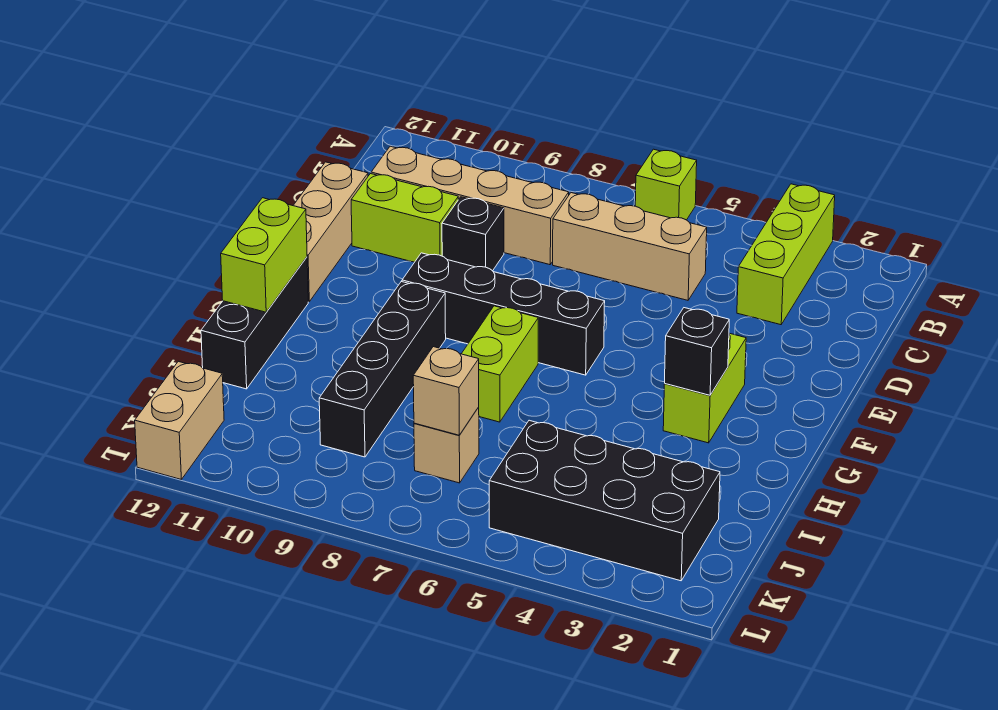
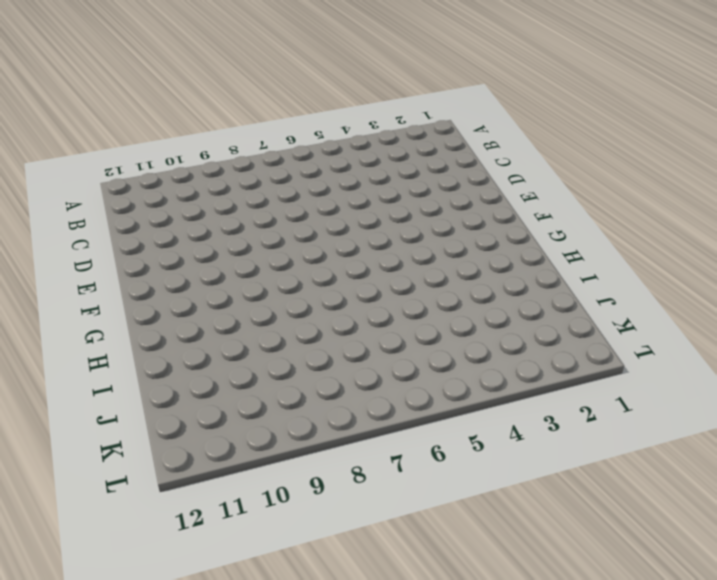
none -> lime brick A3:C3 level 1
none -> lime brick A6 level 1
none -> tan brick C5:C7 level 1

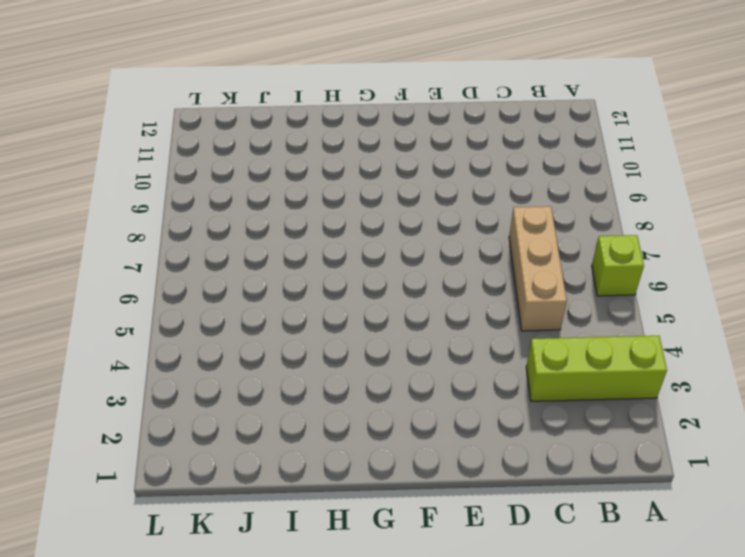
none -> tan brick C8:C11 level 1
none -> black brick D9 level 1
none -> lime brick D10:D11 level 1

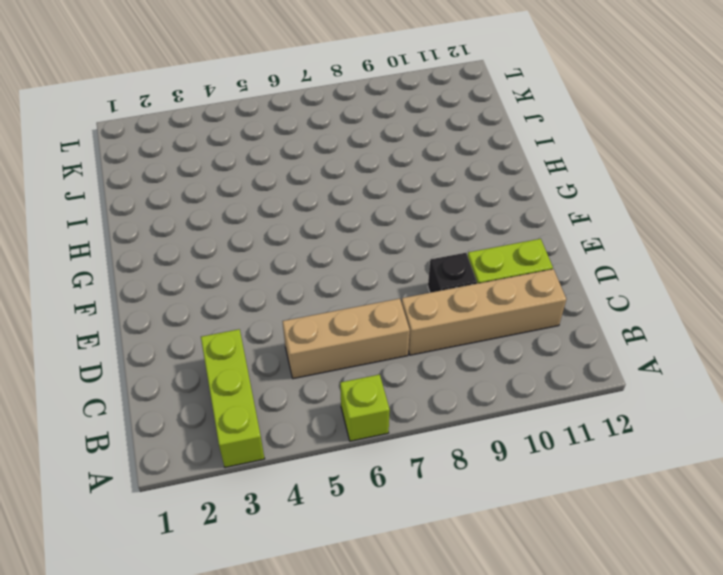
none -> tan brick D12:F12 level 1
none -> lime brick F3:G3 level 1
none -> black brick F6:F9 level 1

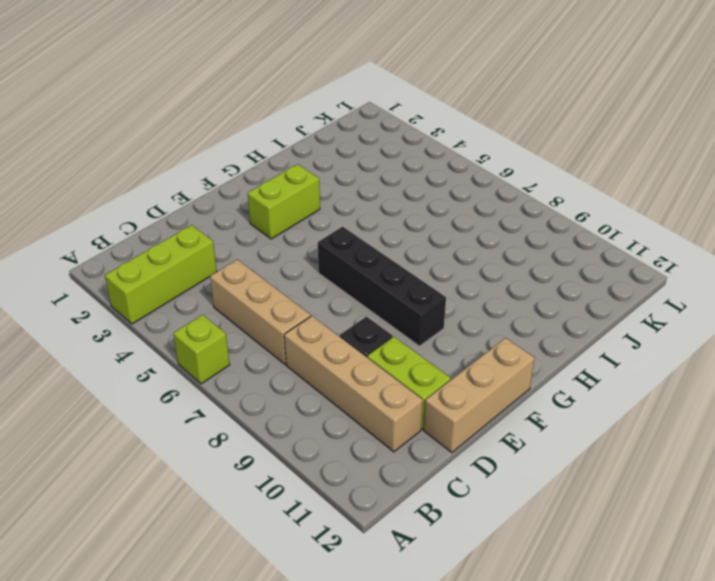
none -> lime brick G7:H7 level 1
none -> black brick G9:J9 level 1
none -> black brick G12:I12 level 1

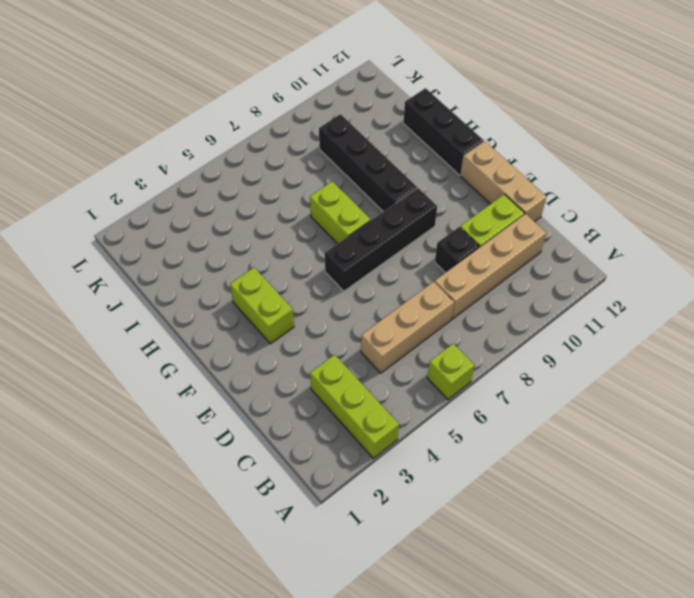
none -> black brick J2:K5 level 1
none -> tan brick J7 level 1
none -> tan brick K12:L12 level 1

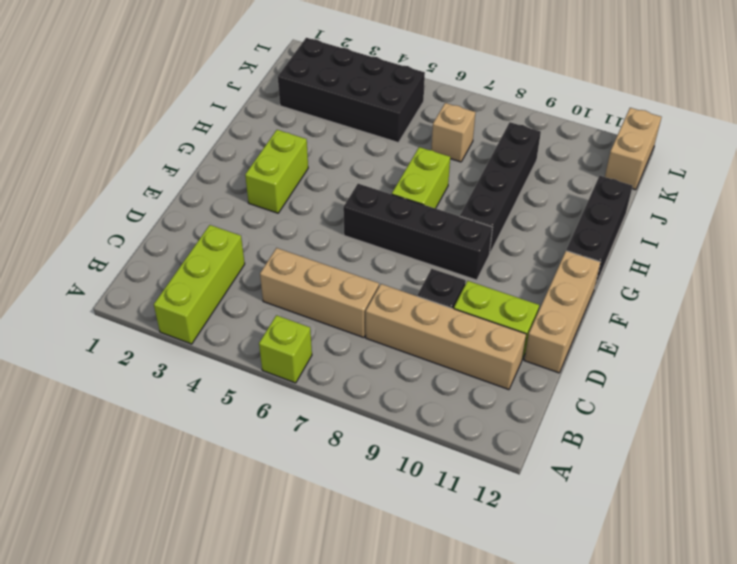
none -> black brick G3 level 2
none -> lime brick G12:H12 level 2
none -> tan brick J7 level 2

